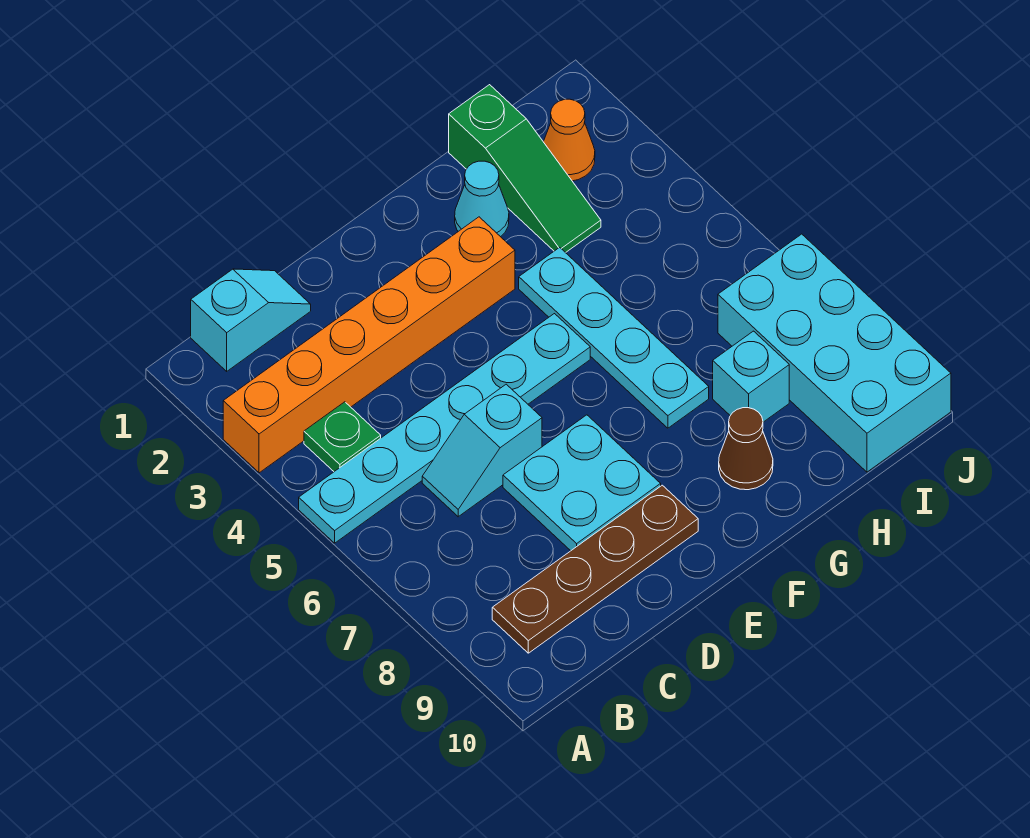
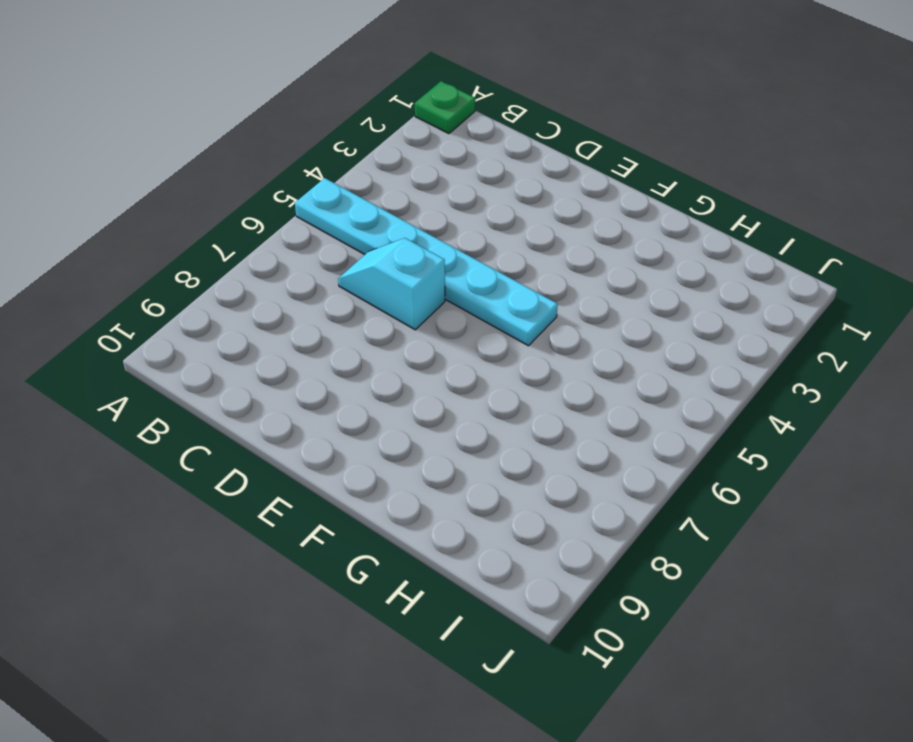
green plate A1 level 1 -> green plate B4 level 1
none -> orange brick A3:F3 level 1
none -> cyan slope B1:C1 level 1 top B
none -> brown plate B9:E9 level 1

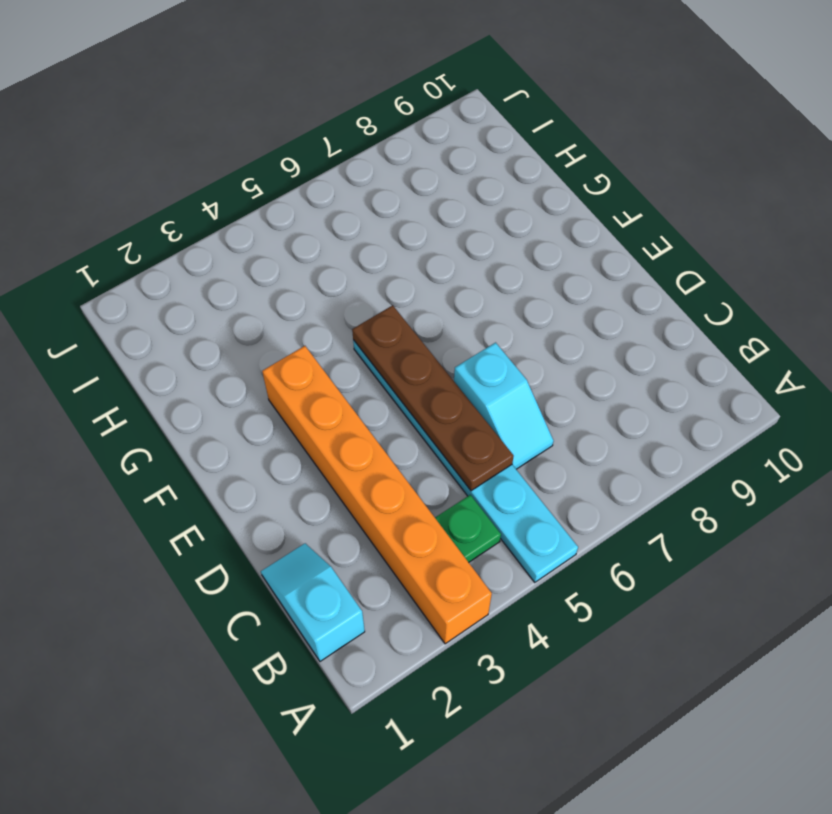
brown plate C5:F5 level 2 -> brown plate B9:E9 level 1
none -> cyan plate D7:E8 level 1
none -> cyan cone G2 level 1
none -> cyan plate G4:G7 level 1

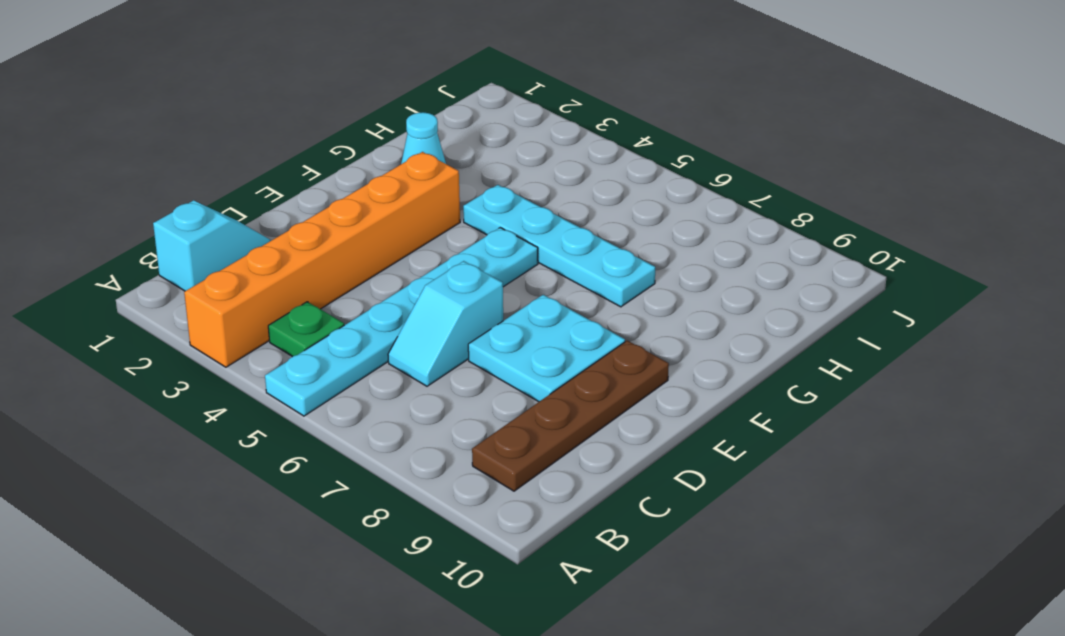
none -> brown cone G9 level 1
none -> green slope H1:H3 level 1 top 1
none -> cyan brick H8 level 1

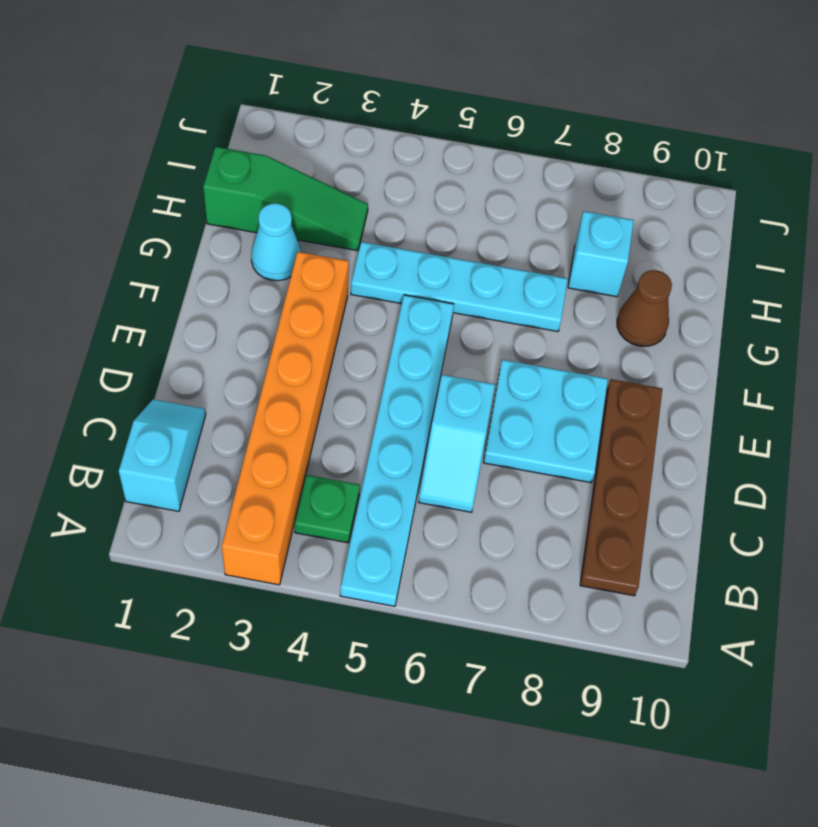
none -> orange cone I2 level 1
none -> cyan brick I7:J10 level 1

